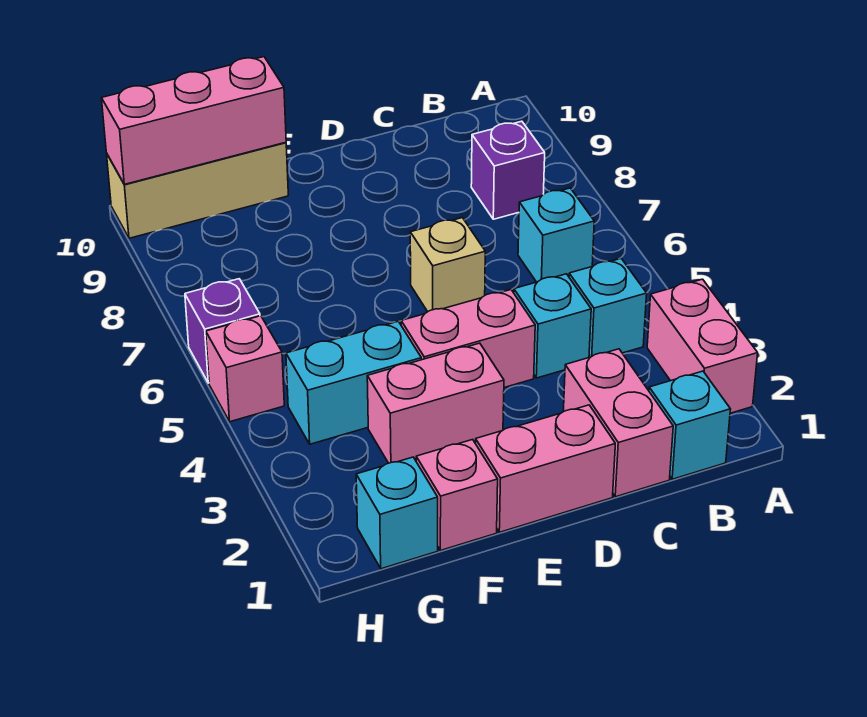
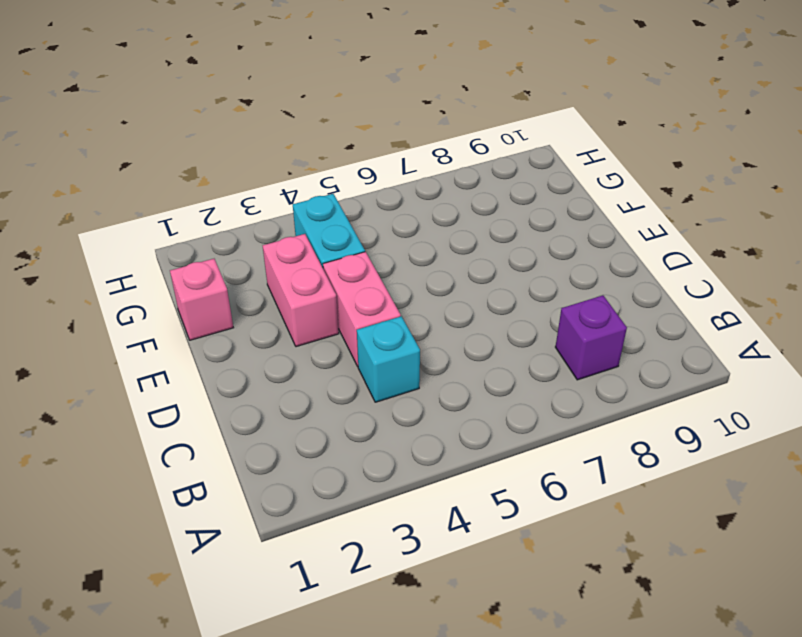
none -> pink brick A2:A3 level 1
none -> cyan brick B1 level 1
none -> cyan brick B4 level 1

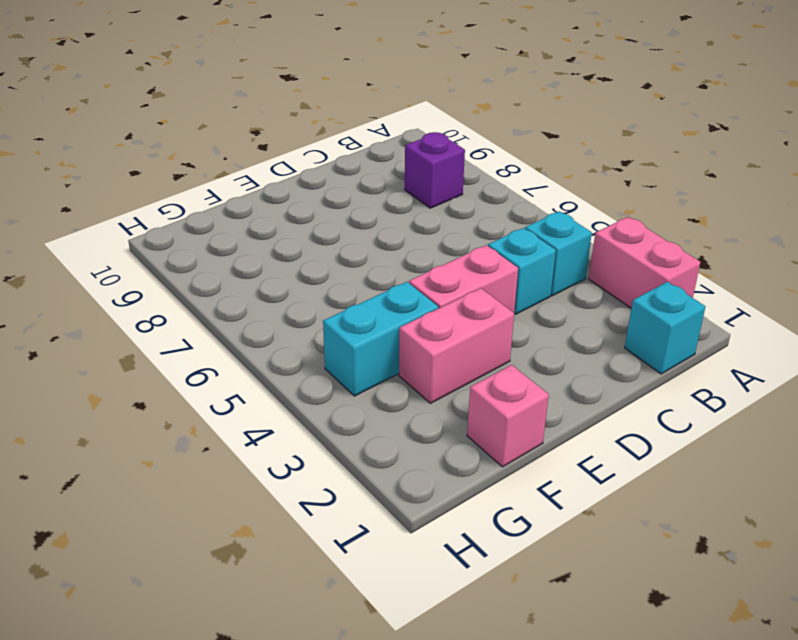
none -> cyan brick B6 level 1
none -> pink brick C1:C2 level 1
none -> pink brick D1:E1 level 1

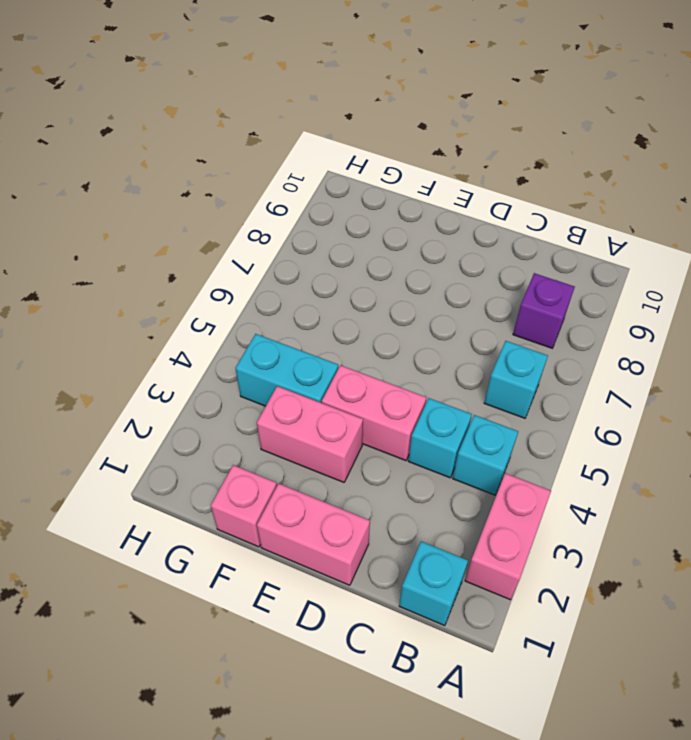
none -> pink brick C1:C2 level 1
none -> tan brick D6 level 1
none -> tan brick F10:H10 level 1

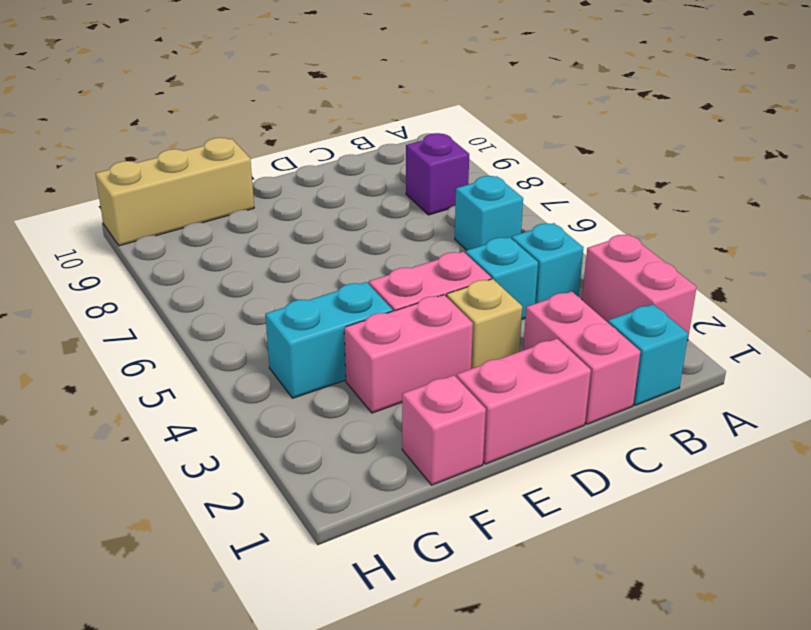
tan brick D3 level 1 -> tan brick D6 level 1
none -> cyan brick G1 level 1
none -> pink brick H5 level 1
none -> purple brick H6 level 1

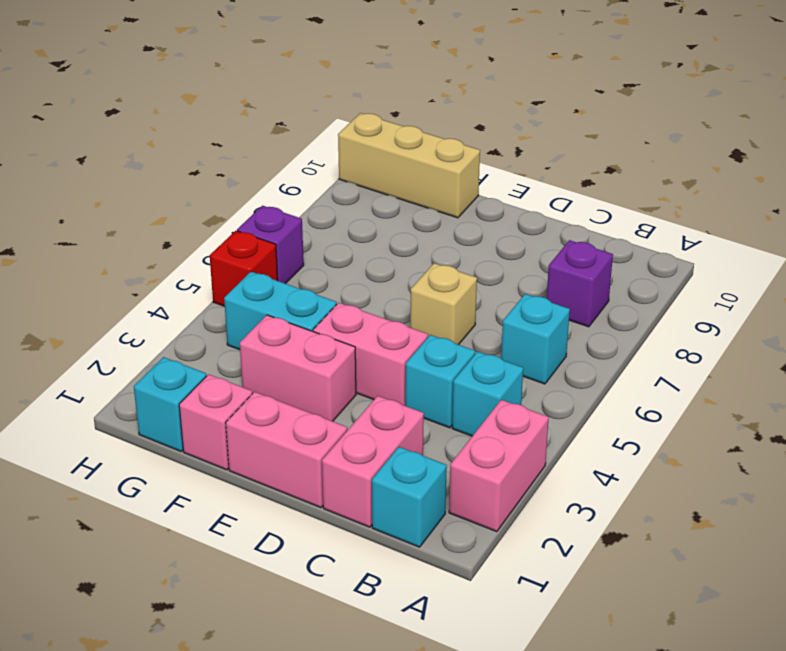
red brick H5 level 1 -> pink brick H5 level 1
none -> pink brick F10:H10 level 2

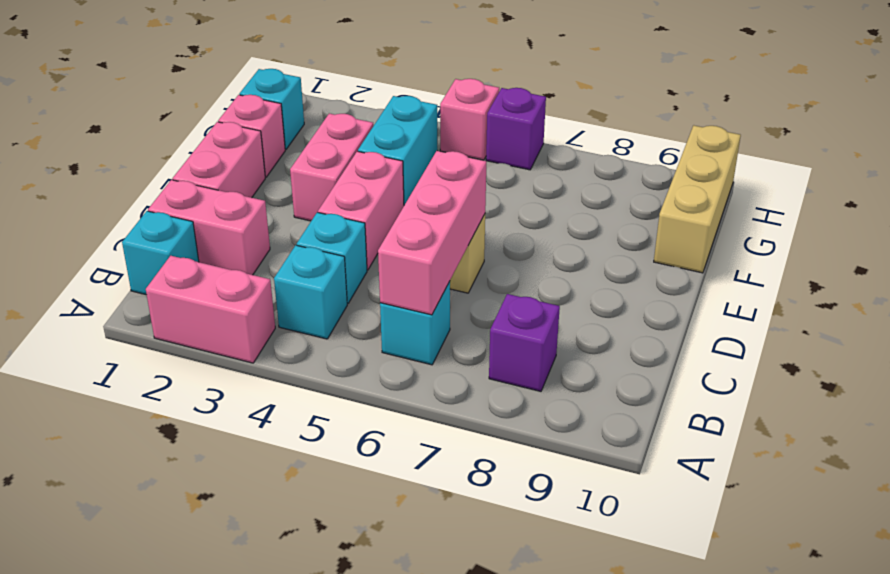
pink brick B6:D6 level 2 -> pink brick F10:H10 level 2

